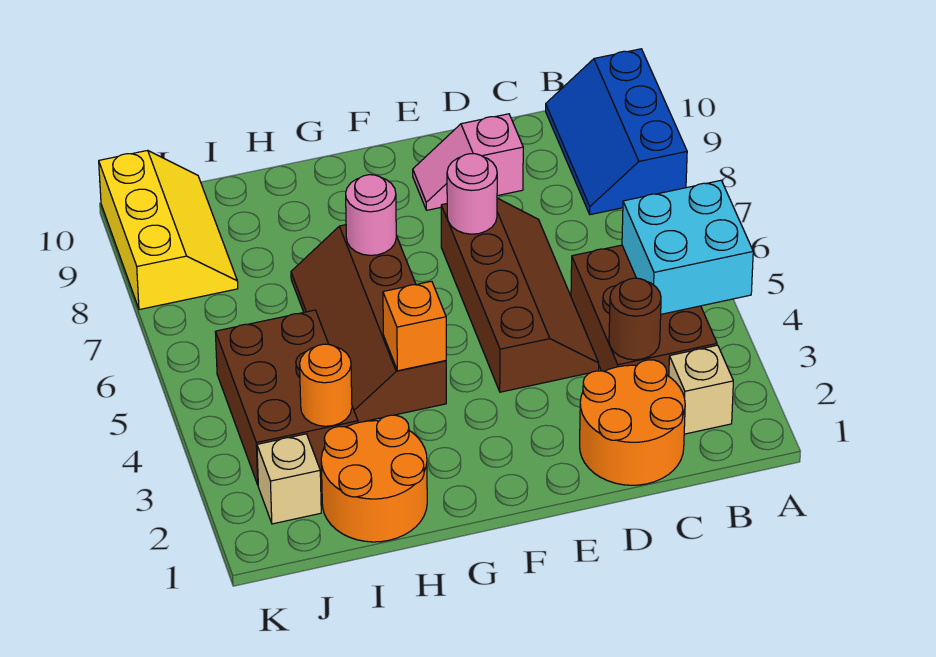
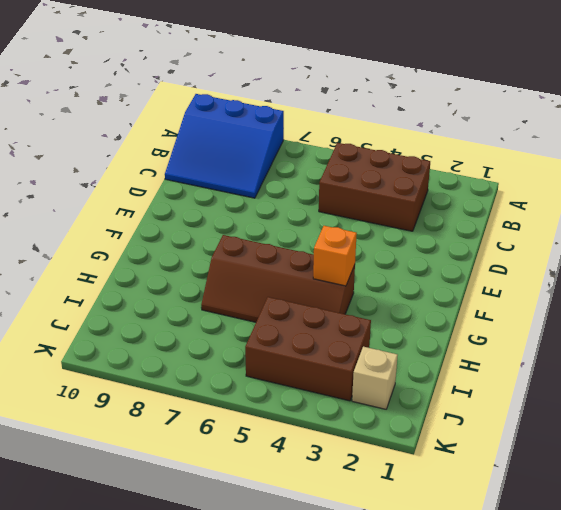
blue slope A8:C10 level 1 top A -> blue slope A8:B10 level 1 top A
none -> tan brick B2 level 1
none -> orange round brick C1:D2 level 1
none -> brown slope D4:E7 level 1 top E

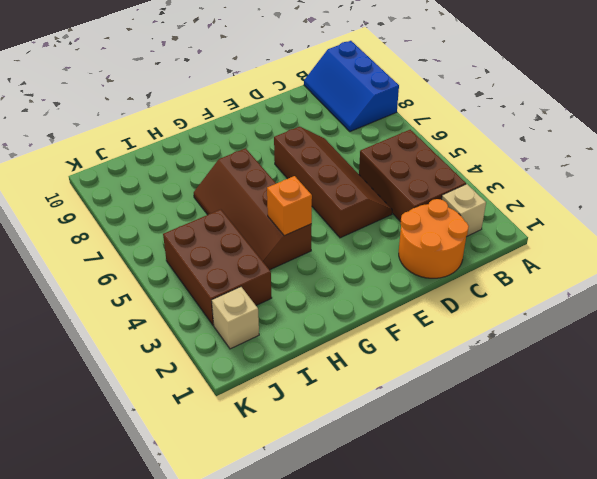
none -> pink slope D9:E9 level 1 top D
none -> orange round brick H1:I2 level 1
none -> yellow slope J8:K10 level 1 top K

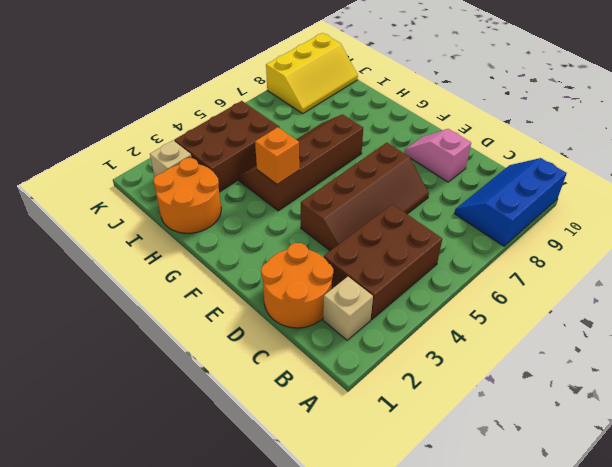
none -> cyan brick A4:B5 level 2
none -> brown round brick C3 level 2
none -> pink round brick E7 level 2

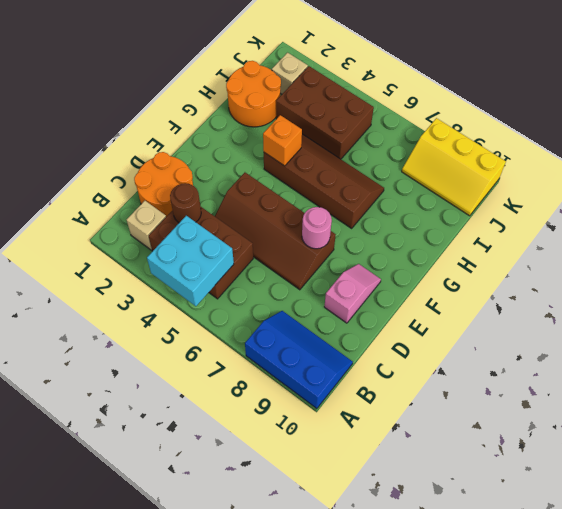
none -> pink round brick G7 level 2
none -> orange round brick I3 level 2

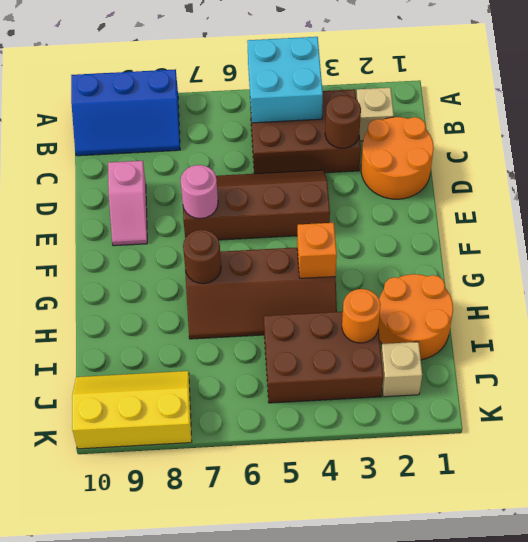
brown round brick G7 level 2 -> pink round brick G7 level 2

